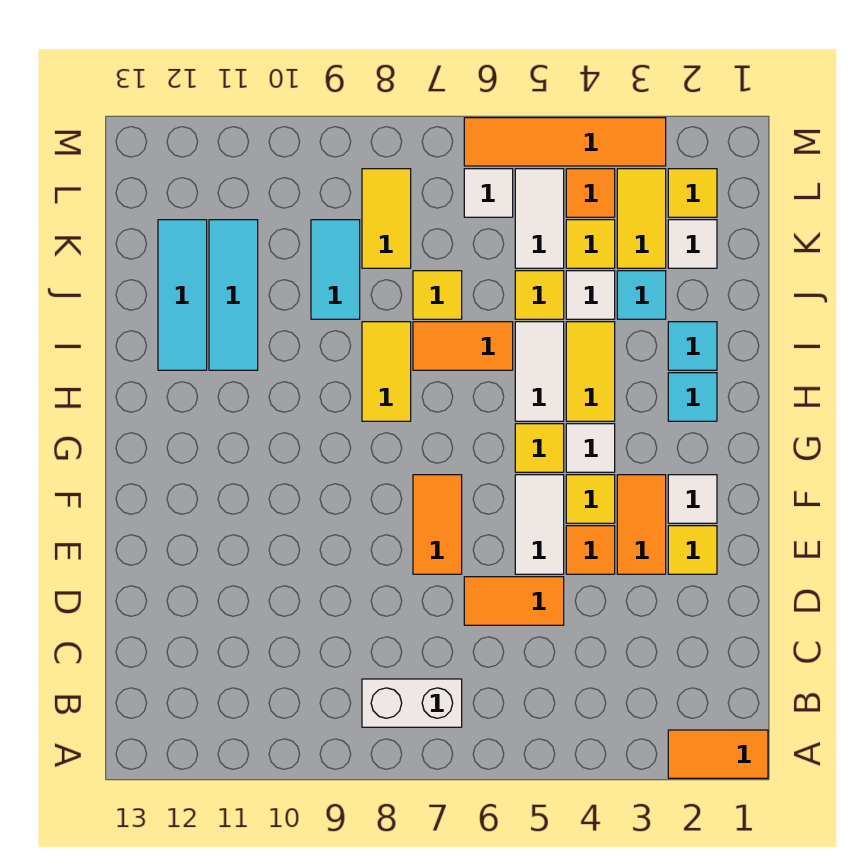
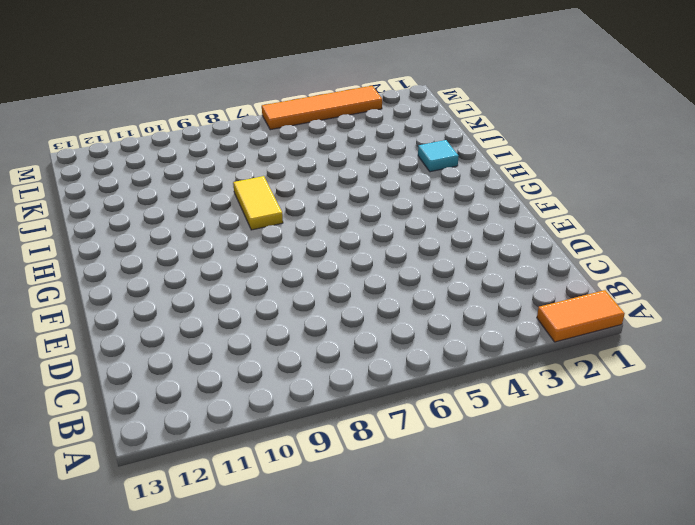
none -> white brick B7:B8 level 1
none -> orange tile D5:D6 level 1
none -> yellow tile E2 level 1
none -> orange tile E3:F3 level 1

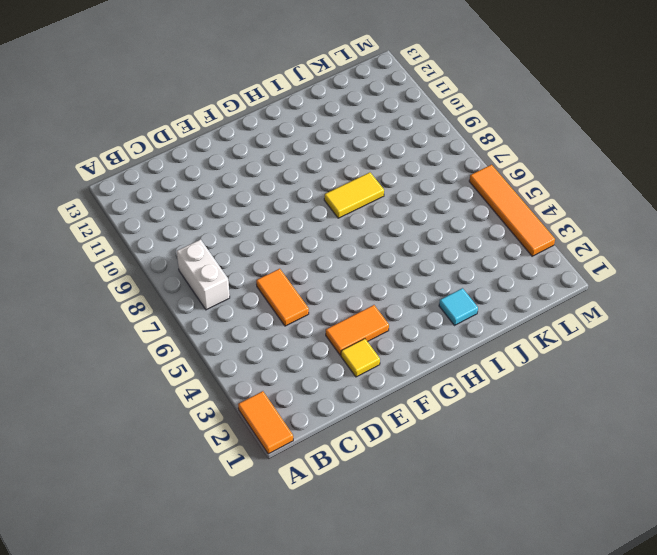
none -> orange tile E4 level 1
none -> white tile E5:F5 level 1
none -> orange tile E7:F7 level 1
none -> white tile F2 level 1

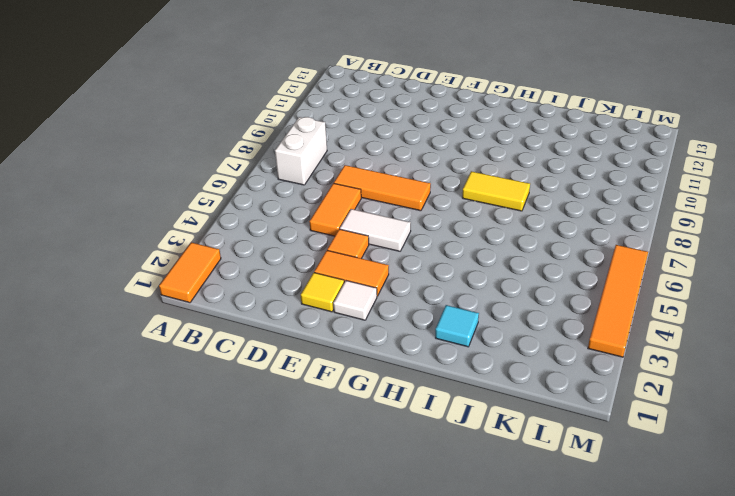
orange tile D7:F7 level 1 -> orange tile E7:F7 level 1
none -> yellow tile F4 level 1
none -> white tile G4 level 1
none -> yellow tile G5 level 1
none -> cyan tile H2 level 1

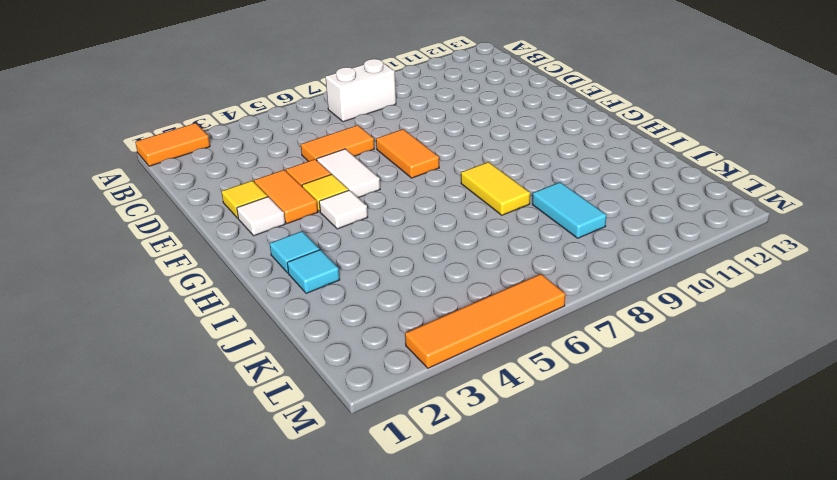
none -> yellow tile G5 level 1
none -> yellow tile H4:I4 level 1
none -> white tile H5:I5 level 1
none -> orange tile I6:I7 level 1

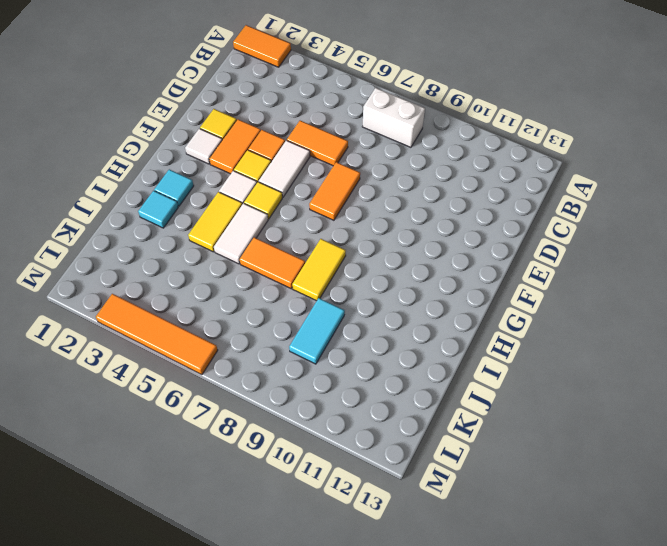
none -> cyan tile I11:K11 level 1
none -> cyan tile I12:K12 level 1
none -> cyan tile J3 level 1
none -> white tile J4 level 1

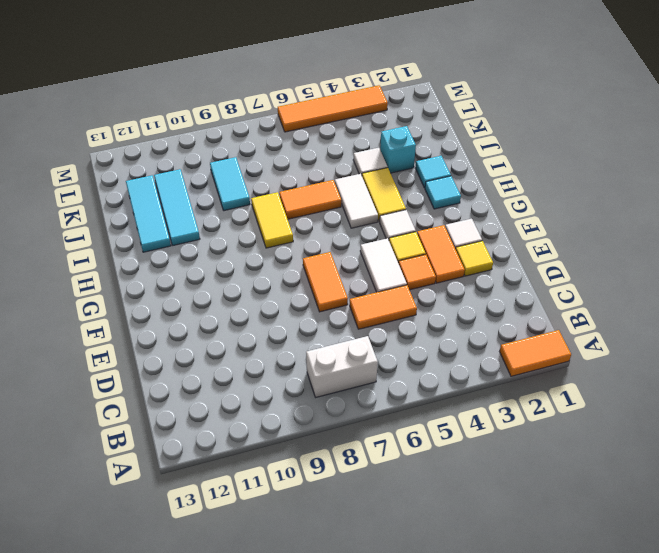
cyan brick J3 level 1 -> cyan tile J3 level 1
none -> yellow tile G5 level 1
none -> yellow tile J5 level 1
none -> yellow tile J7 level 1
none -> white tile K2 level 1

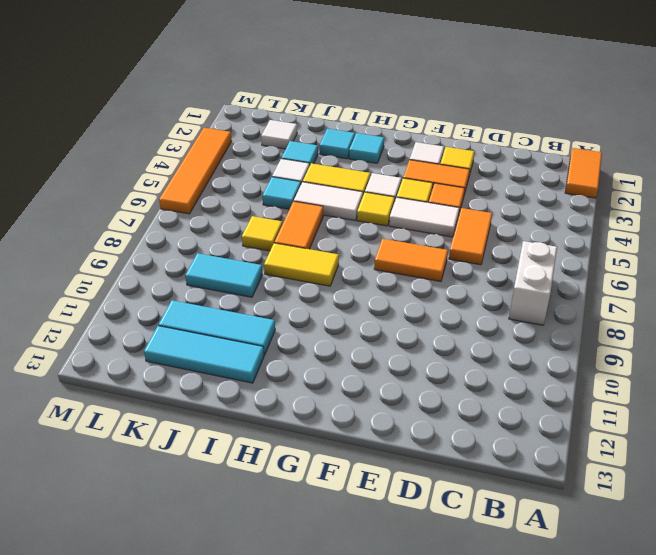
cyan tile J5 level 1 -> yellow tile J5 level 1
none -> yellow tile K3:L3 level 1
none -> yellow tile K4 level 1
none -> white tile K5:L5 level 1
none -> yellow tile K8:L8 level 1

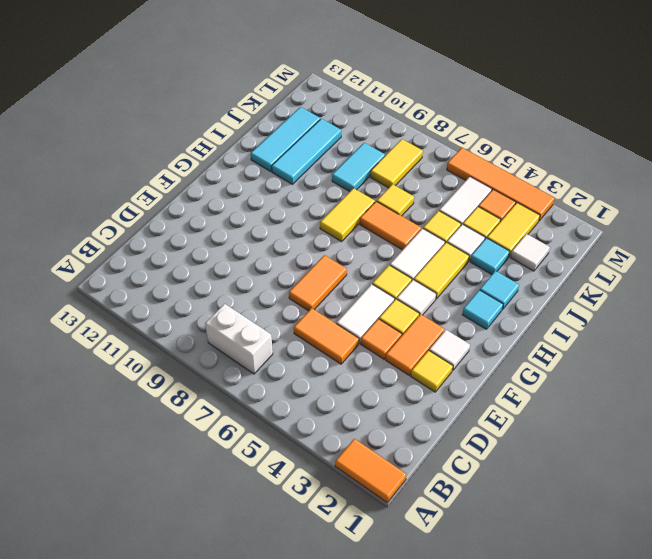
none -> yellow tile L2 level 1
none -> white tile L6 level 1

